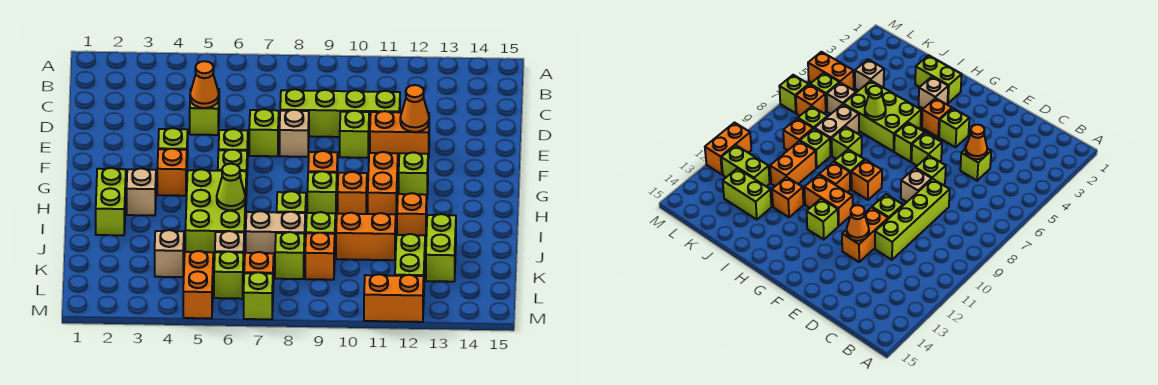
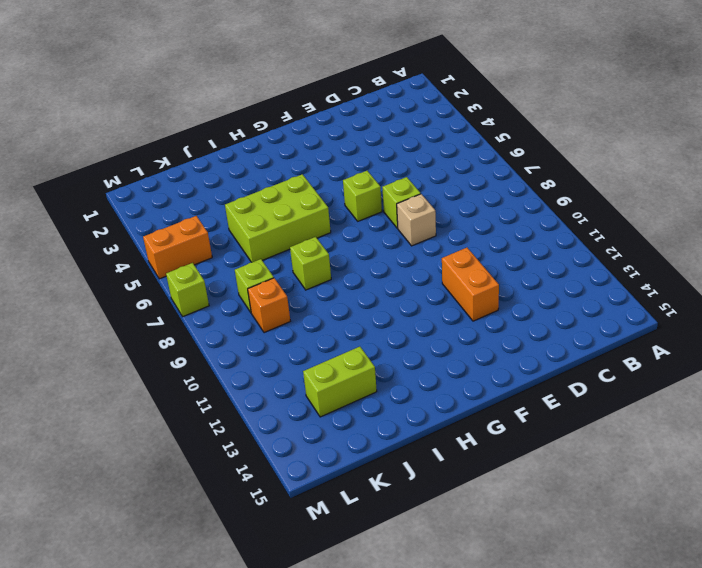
none -> lime brick D5 level 1
none -> lime brick D8:D11 level 1
none -> lime brick E10 level 1
none -> lime brick F4 level 1

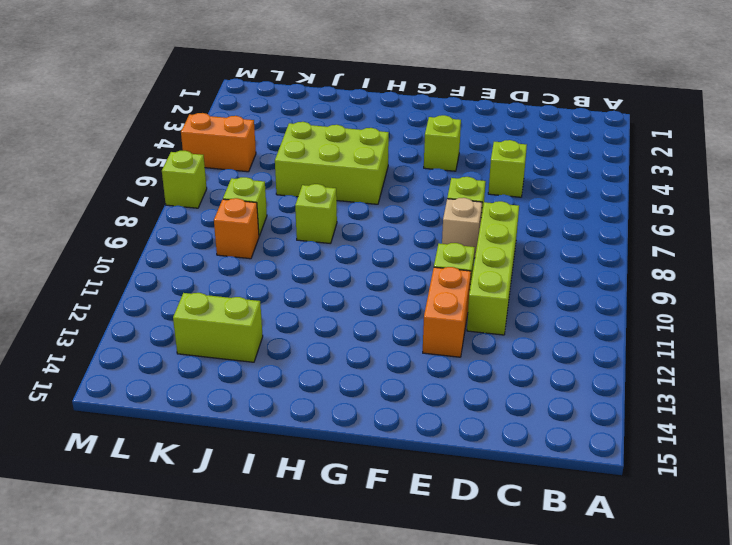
none -> lime brick F6 level 1
none -> orange brick G4 level 1
none -> lime brick G6 level 1
none -> orange brick G9 level 1

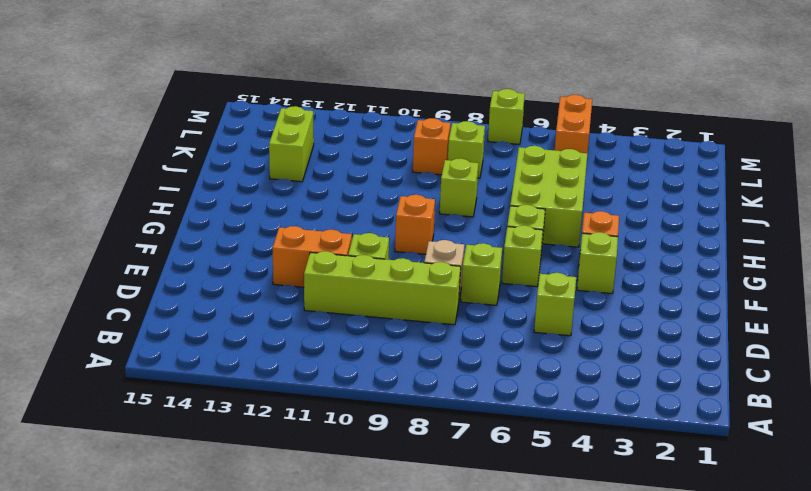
none -> orange brick G11:H11 level 1
none -> lime brick G12 level 1
none -> lime brick H2:I2 level 1
none -> tan brick H3 level 1

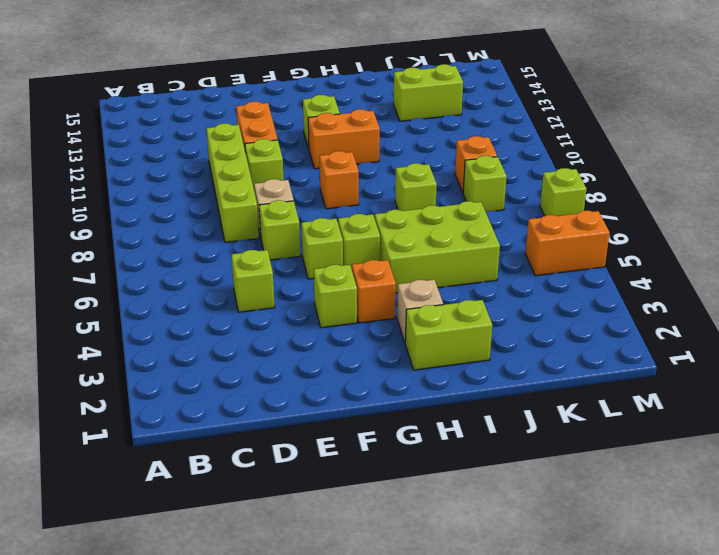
none -> lime brick H9 level 1
none -> orange brick H10 level 1
none -> orange brick I12 level 1
none -> tan brick J7:J8 level 1

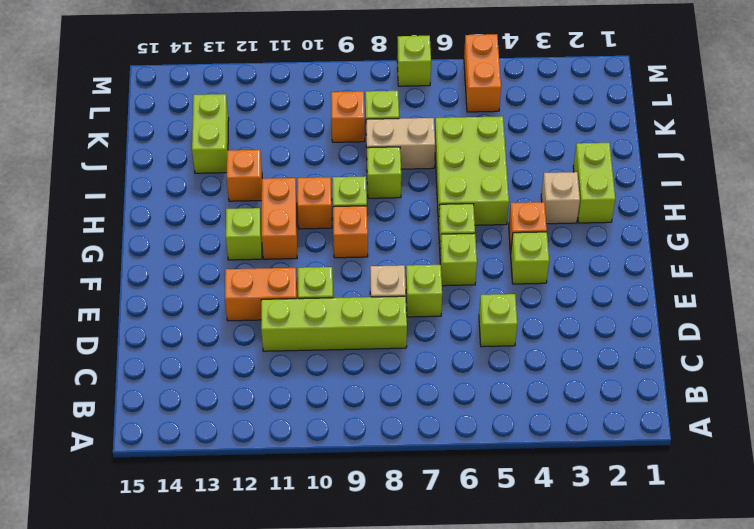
none -> lime brick J9 level 1
none -> orange brick J10:J11 level 1
none -> tan brick K4 level 1
none -> tan brick K6 level 1

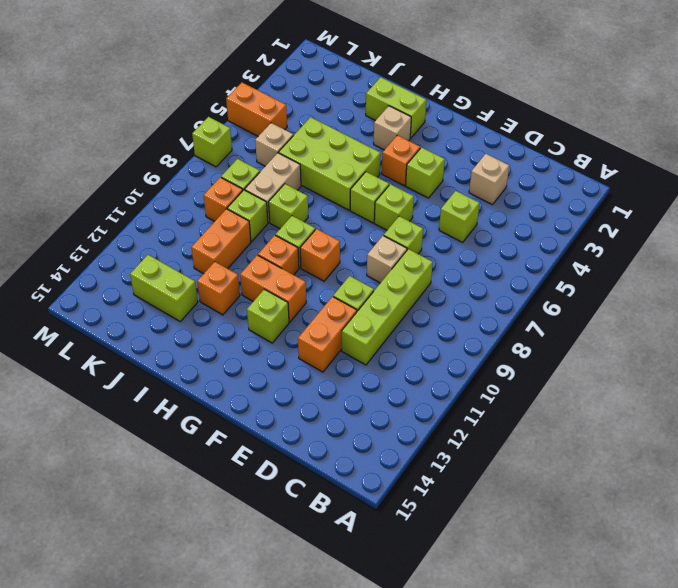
tan brick D3 level 1 -> tan brick K4 level 1
none -> lime brick K12:L12 level 1
none -> lime brick L6 level 1
none -> orange brick L7 level 1
none -> orange brick M11:M12 level 1

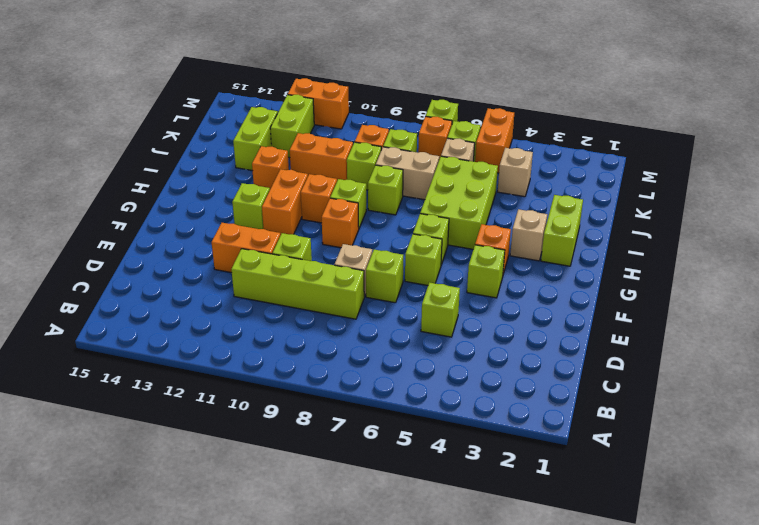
none -> orange cone D5 level 2
none -> orange cone E12 level 2
none -> lime cone I6 level 2

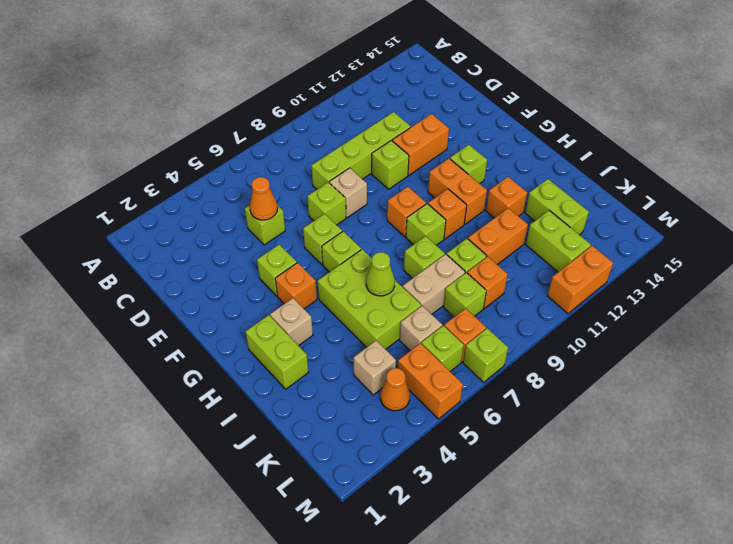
orange cone L4 level 1 -> orange cone E12 level 2

